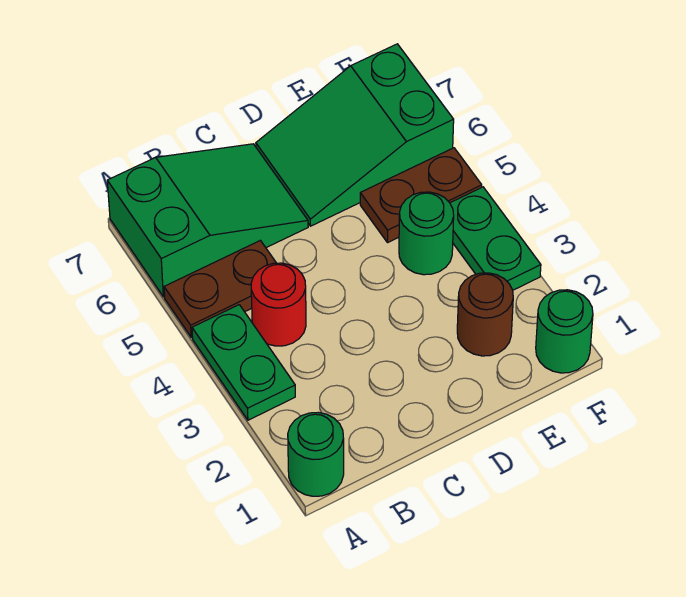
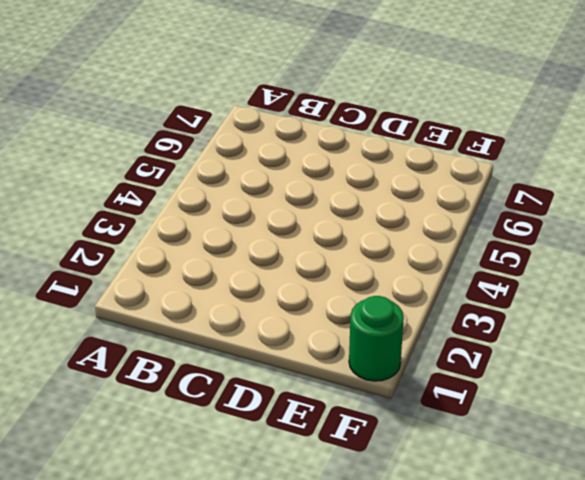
none -> green round brick A1 level 1
none -> green plate A3:A4 level 1

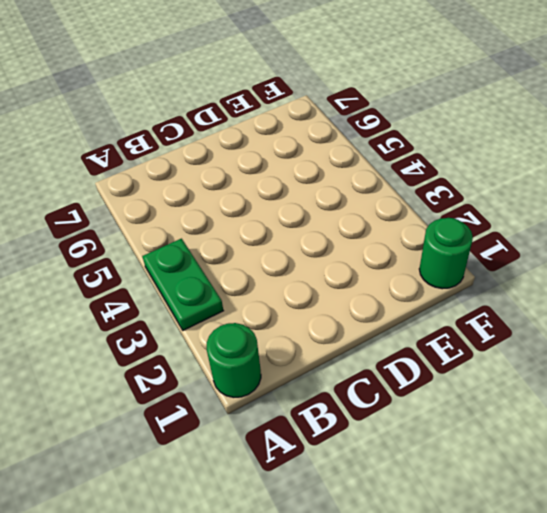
none -> brown plate A5:B5 level 1
none -> green slope A6:C7 level 1 top A

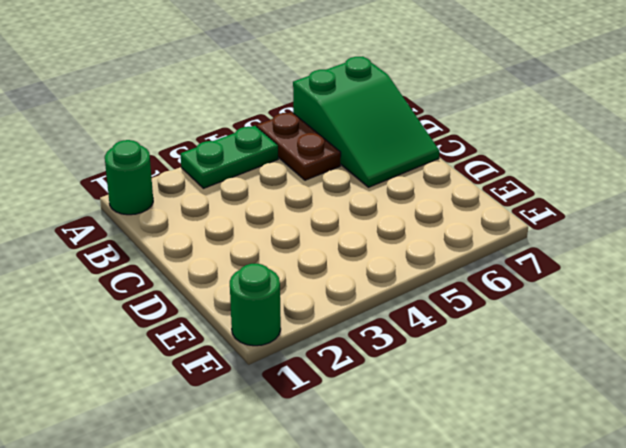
none -> red round brick B4 level 1
none -> green slope D6:F7 level 1 top F

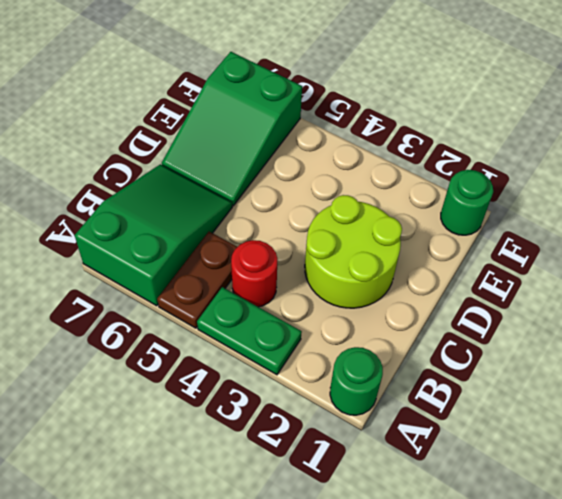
lime round brick C2:D3 level 1 -> none
none -> brown round brick E2 level 1
none -> green round brick E4 level 1

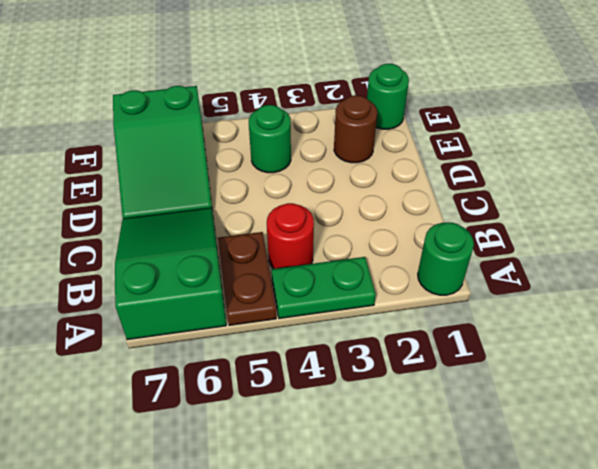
none -> brown plate E5:F5 level 1
none -> green plate F3:F4 level 1

